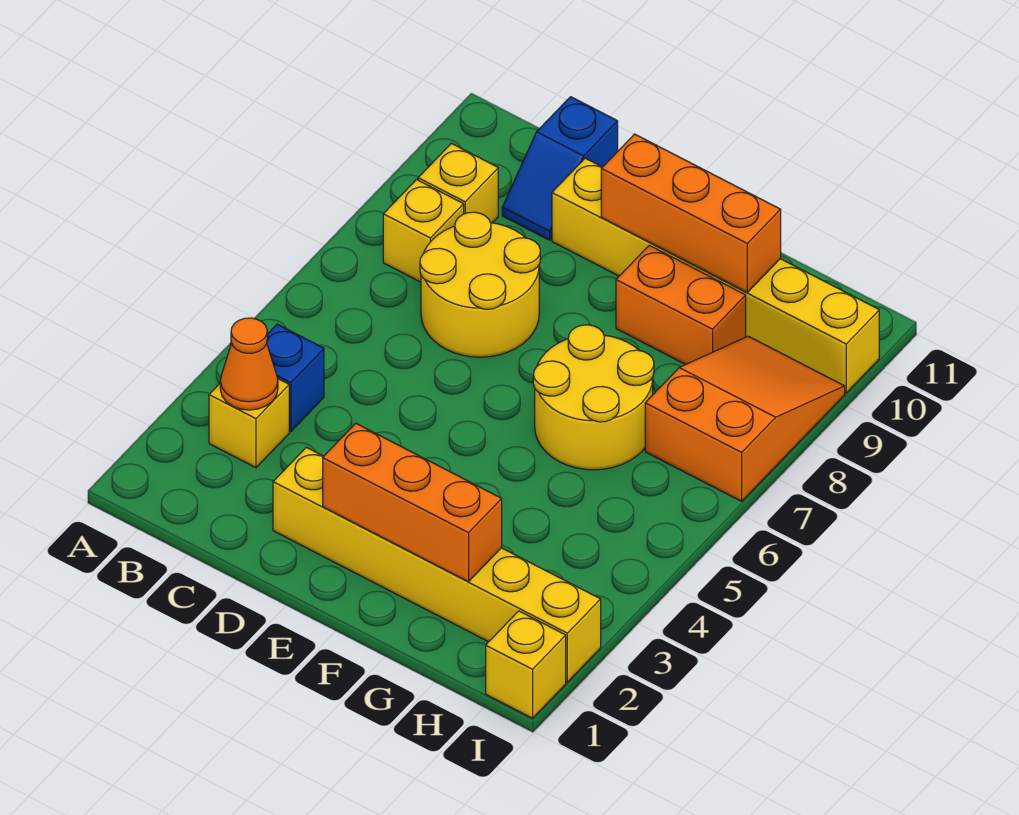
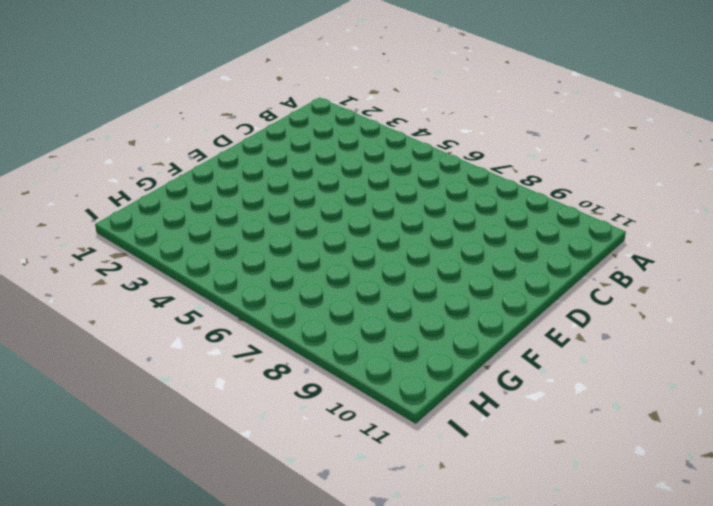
none -> yellow brick B3 level 1
none -> blue brick B4 level 1
none -> yellow brick B8 level 1

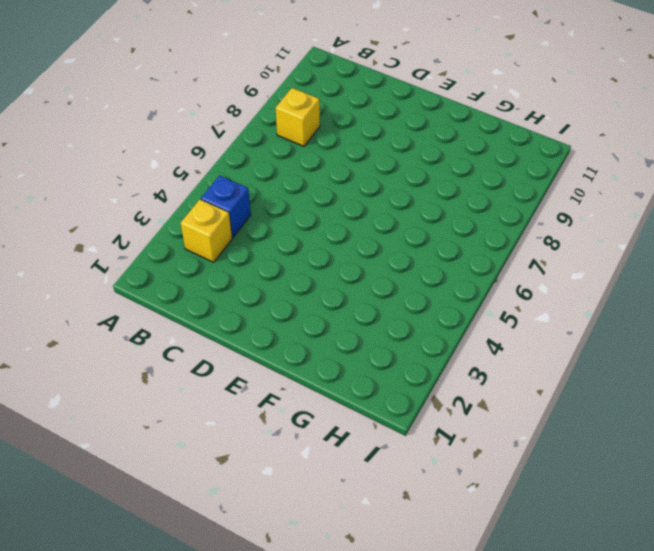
none -> yellow brick B9 level 1
none -> yellow round brick C7:D8 level 1
none -> blue slope C10:C11 level 1 top 11

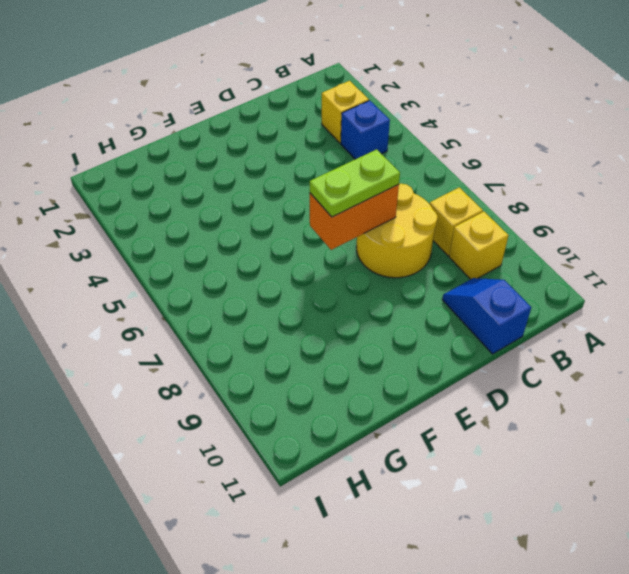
orange brick D7:E7 level 2 -> orange brick F9:G9 level 1
lime plate D7:E7 level 3 -> none
none -> yellow brick D2:I2 level 1
none -> yellow brick D10:I10 level 1
none -> yellow round brick F6:G7 level 1

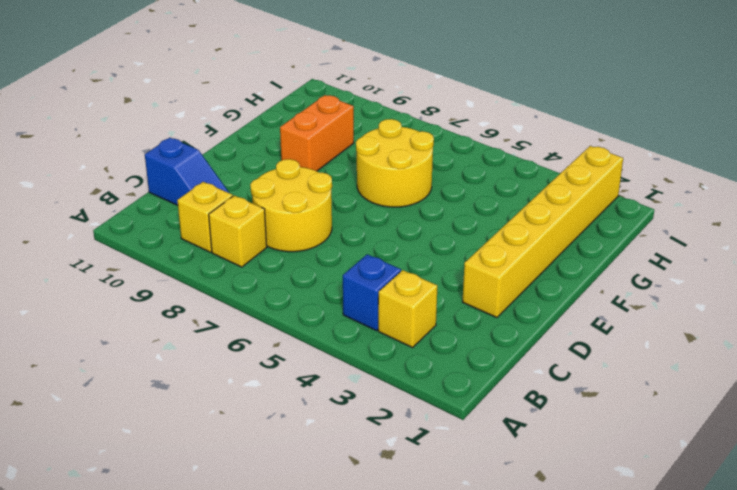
none -> yellow brick D10:I10 level 1
none -> orange slope H7:I9 level 1 top 7
none -> yellow brick I1 level 1

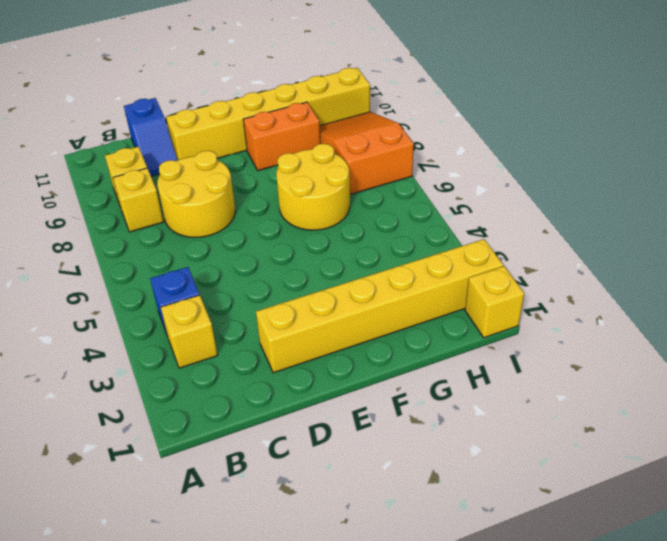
none -> orange cone B3 level 2
none -> orange brick E2:G2 level 2
none -> orange brick E10:G10 level 2

